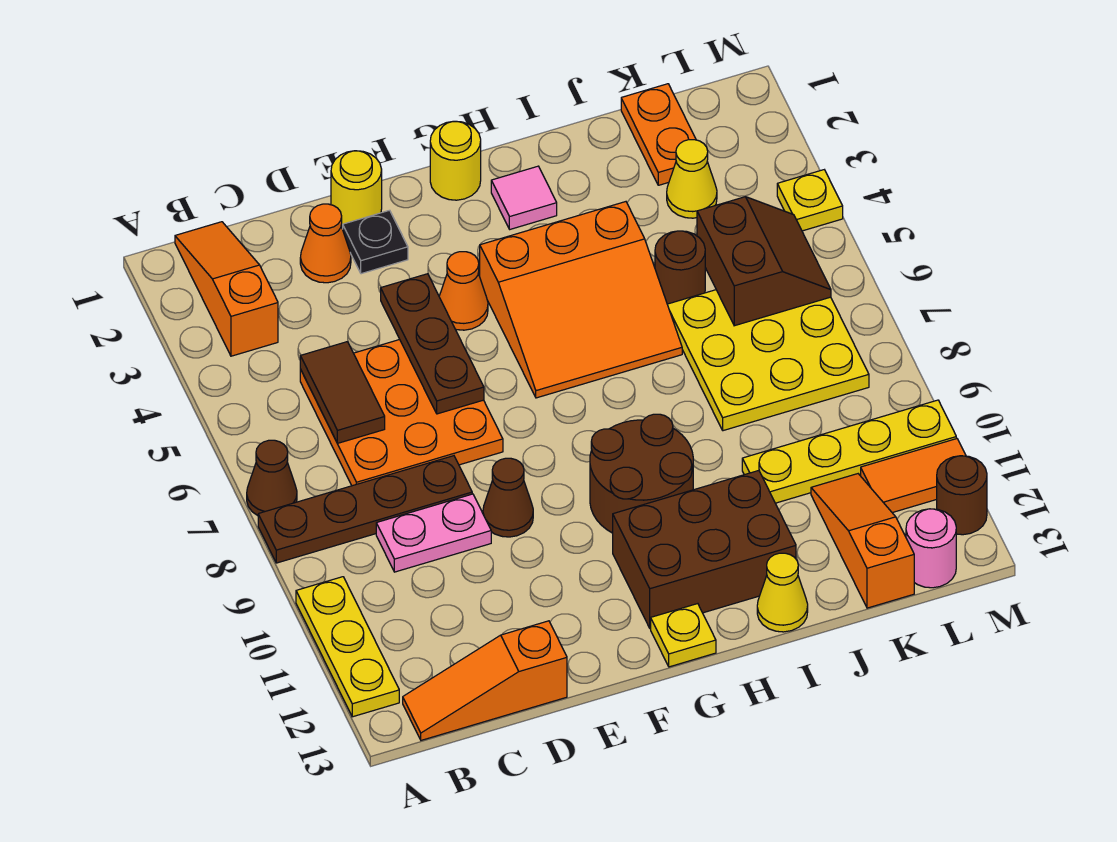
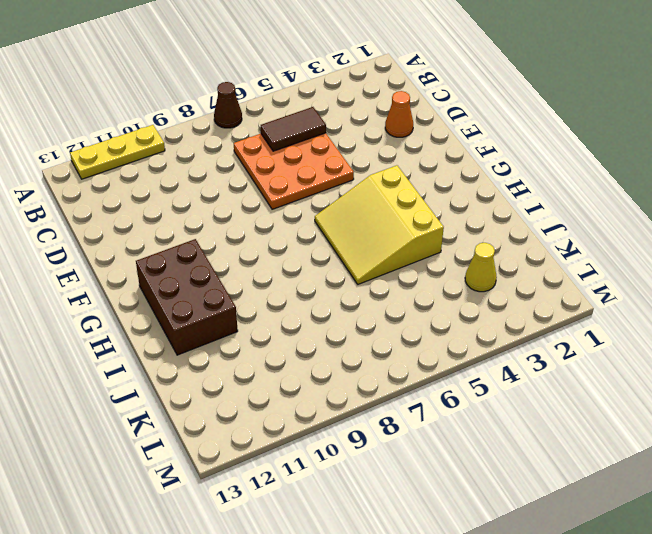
yellow slope G4:I6 level 1 top 4 -> orange slope G4:I6 level 1 top 4
none -> brown plate A8:D8 level 1
none -> orange slope B1:B3 level 1 top 3
none -> orange slope B13:D13 level 1 top D
none -> pink plate C9:D9 level 1

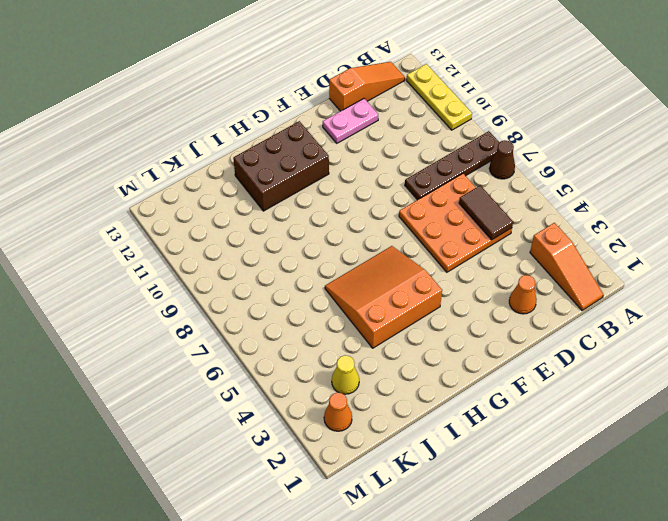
pink plate D12:E12 level 1 -> pink plate C9:D9 level 1
orange cone L2 level 1 -> orange cone F4 level 1
none -> yellow round brick E1 level 1
none -> black plate E2 level 1
none -> brown cone E9 level 1
none -> yellow round brick G1 level 1

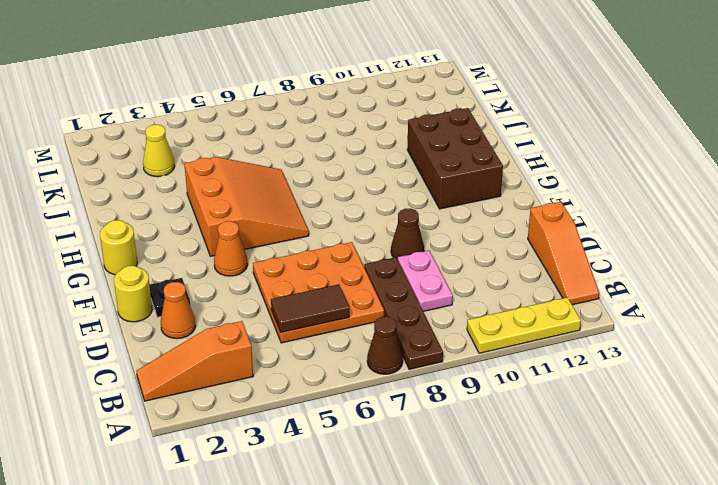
none -> brown round brick G9:H10 level 1
none -> yellow plate G13 level 1
none -> pink tile H2 level 1
none -> yellow cone I13 level 1

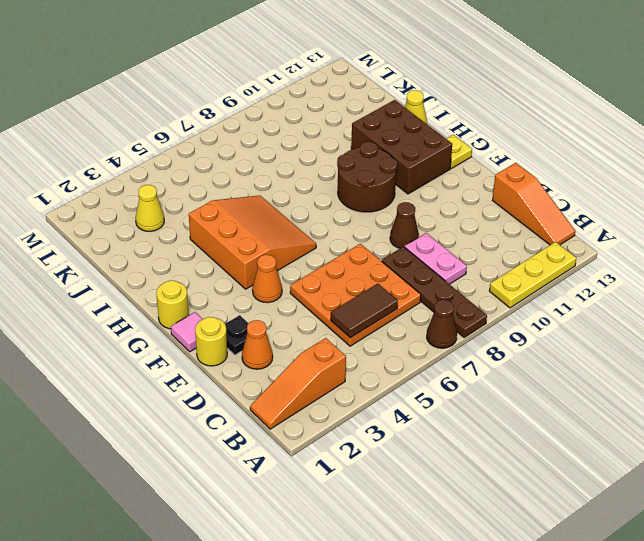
pink tile F1 level 1 -> pink tile H2 level 1
none -> brown round brick J5 level 1
none -> yellow plate J6:L8 level 1
none -> yellow plate J10:M10 level 1
none -> orange plate K1:K2 level 1

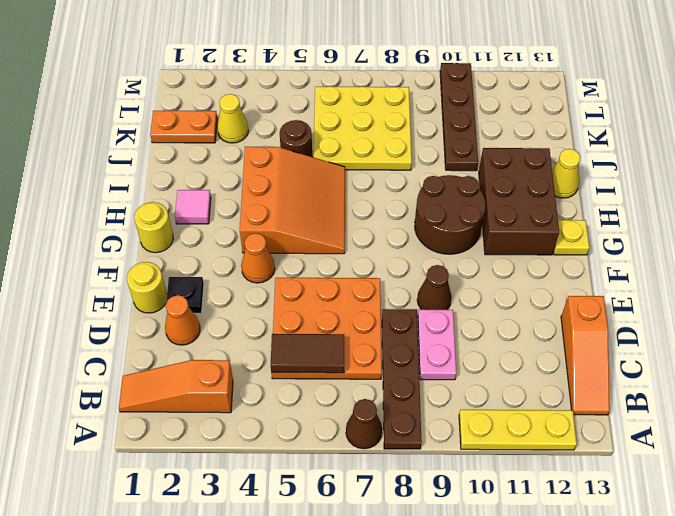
brown plate J10:M10 level 1 -> yellow plate J10:M10 level 1
none -> orange slope K11:K13 level 1 top 13
none -> orange tile L11:M11 level 1
none -> pink round brick L13 level 1
none -> yellow plate M4 level 1

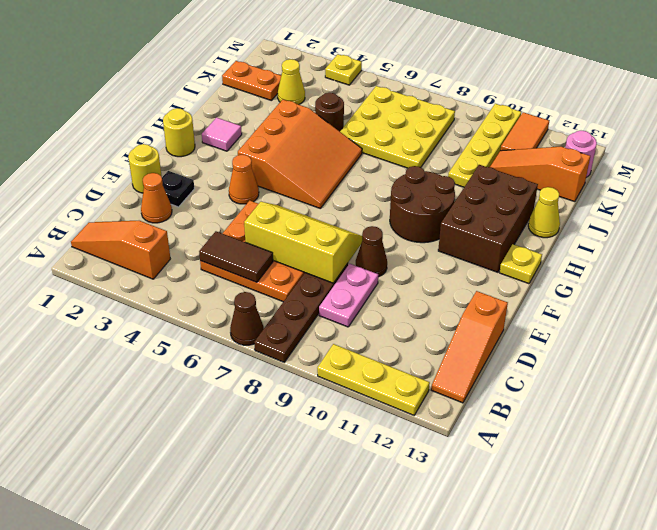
yellow slope D6:E8 level 2 top D -> brown plate E4:E6 level 2
none -> brown round brick M12 level 1
none -> brown slope K5:L6 level 2 top K

